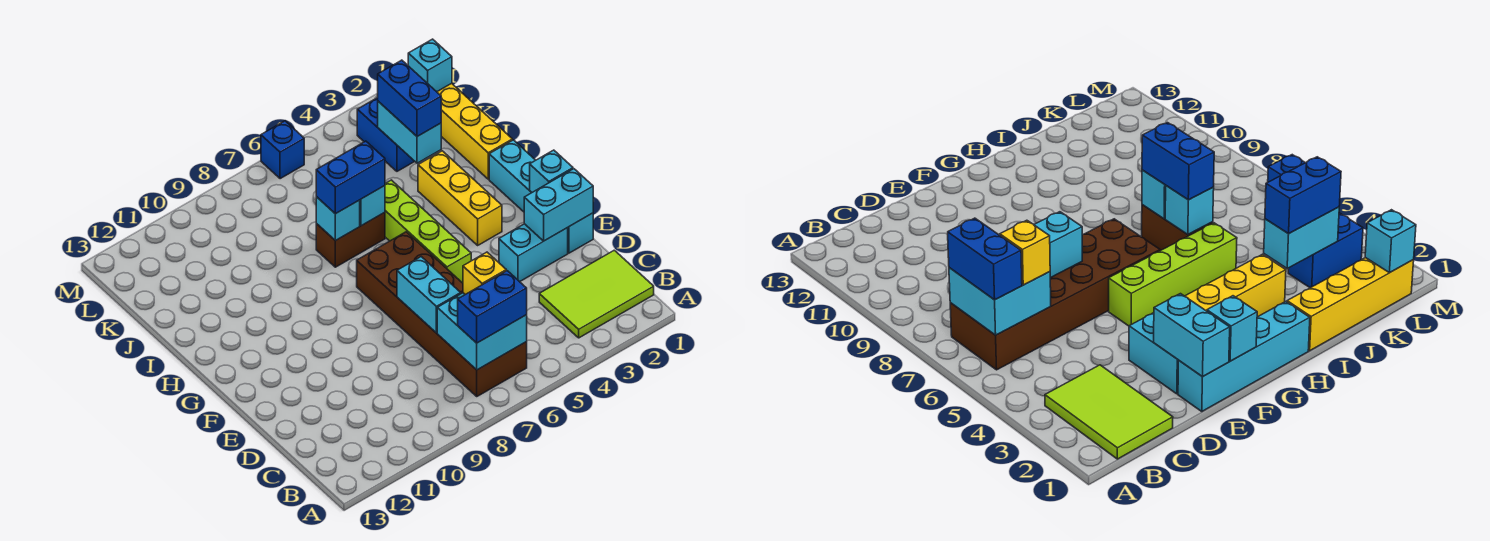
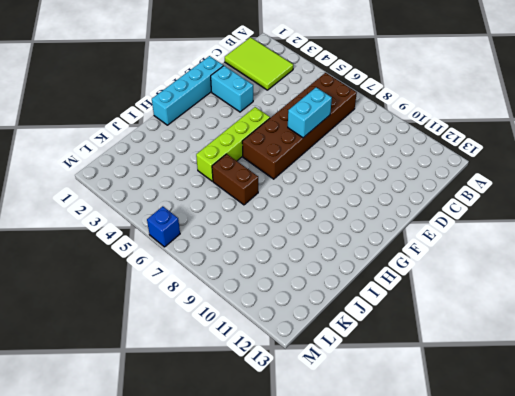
none -> yellow brick G3:I3 level 1
none -> yellow brick I1:L1 level 1
none -> blue brick K3:L3 level 1

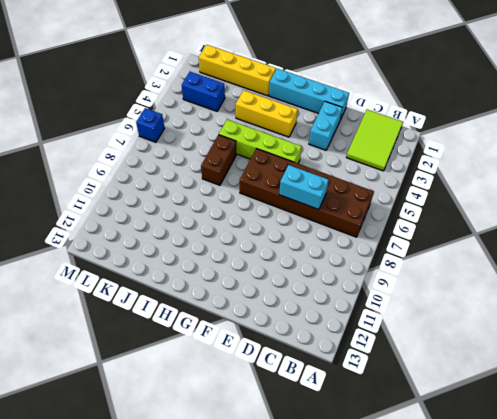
none -> cyan brick B6:C7 level 2
none -> cyan brick E1:E2 level 2
none -> cyan brick F1 level 2

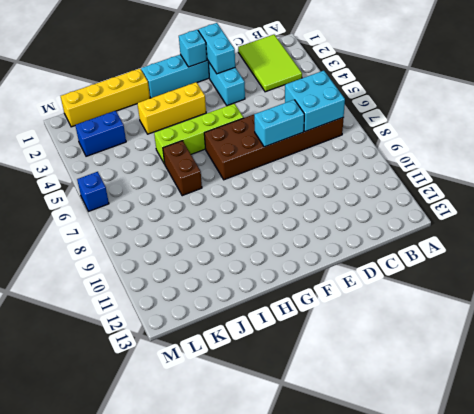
none -> cyan brick I6 level 2
none -> cyan brick I7 level 2
none -> cyan brick J3:K3 level 2

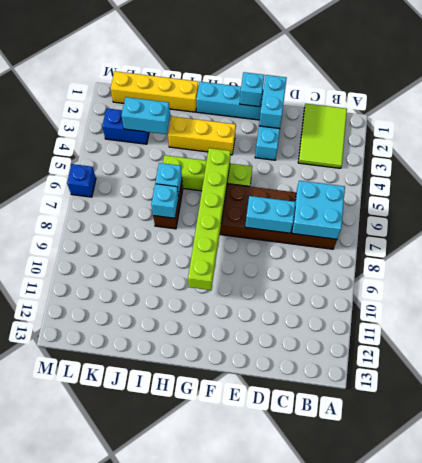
lime brick G5:G10 level 2 -> none
none -> cyan brick L1 level 2
none -> blue brick B6:B7 level 3
none -> yellow brick C6 level 3

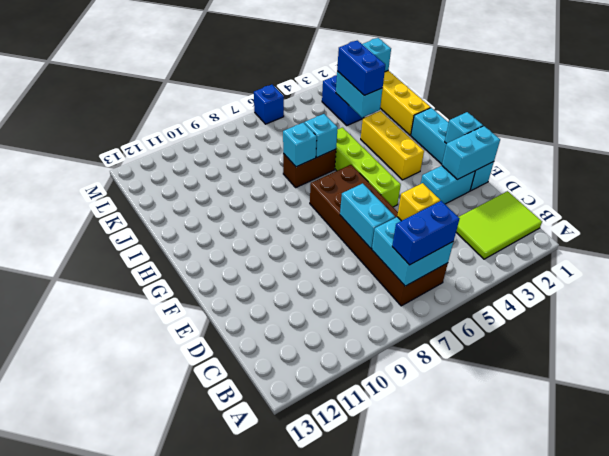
none -> blue brick I6:I7 level 3

